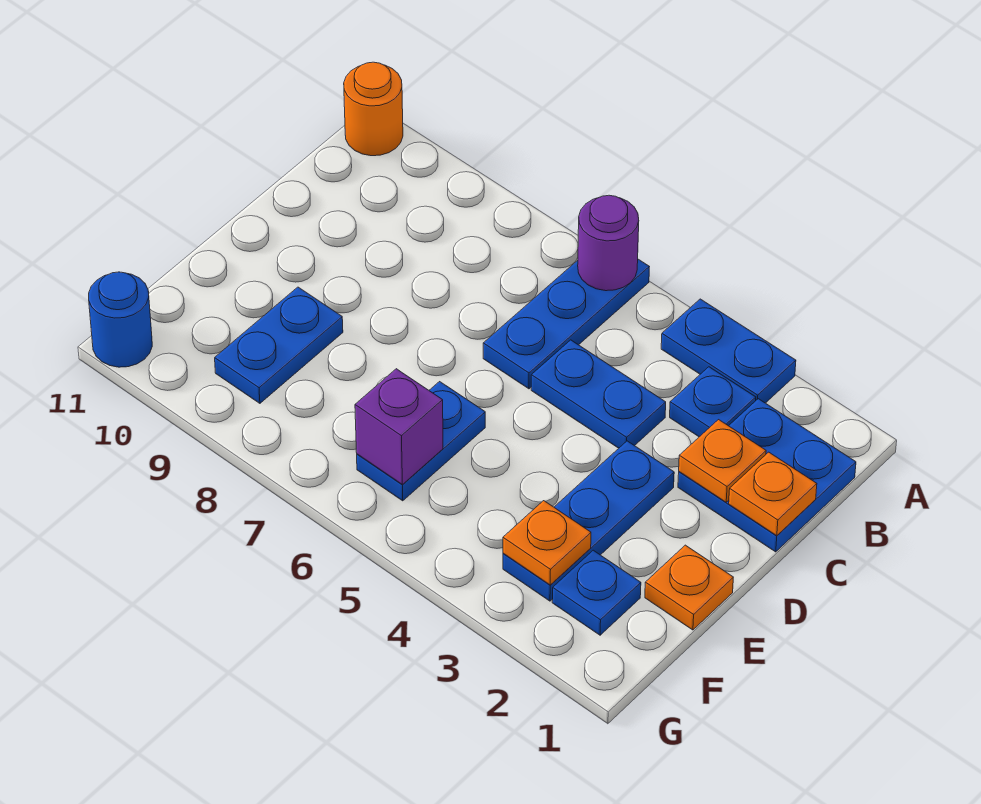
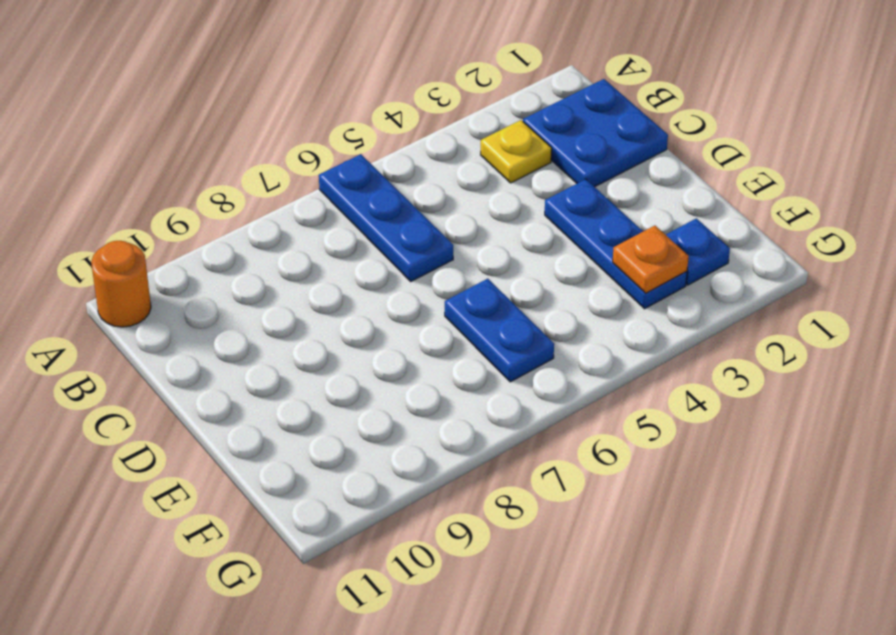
yellow plate B3 level 1 -> blue plate B3 level 1
none -> blue plate A3:A4 level 1
none -> blue plate C4:C5 level 1
none -> orange plate E1 level 1

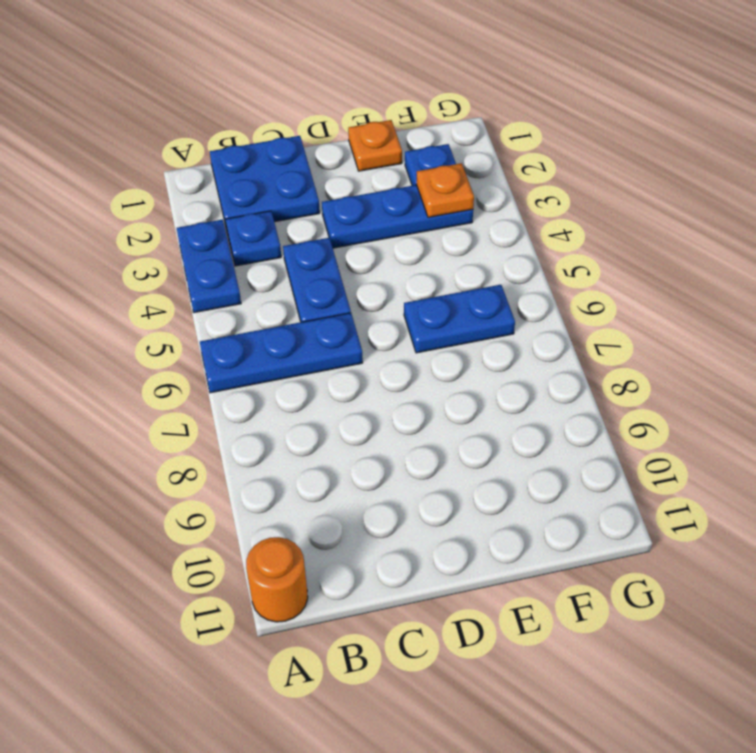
none -> blue plate E9:F9 level 1
none -> blue round brick G11 level 1
none -> purple round brick A6 level 2

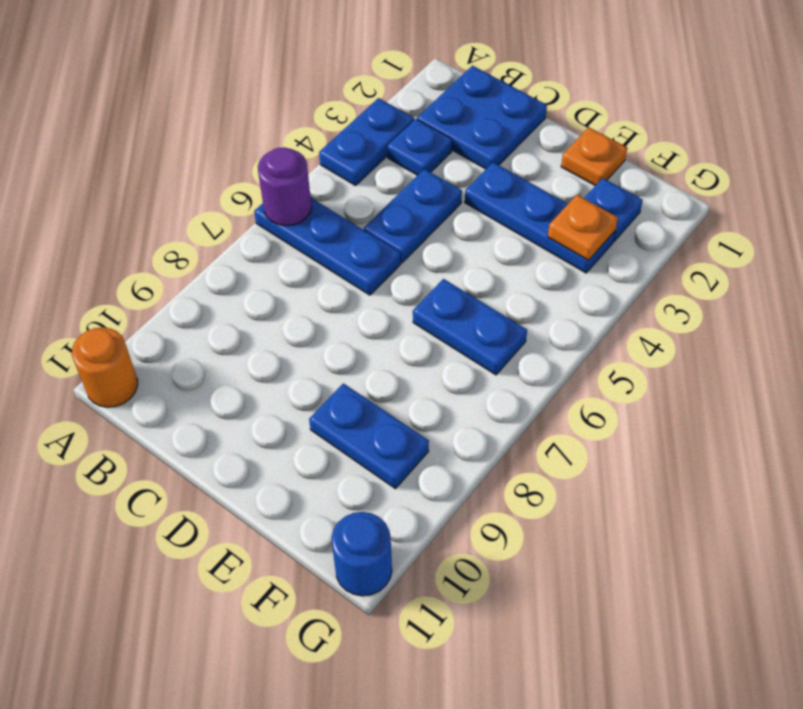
none -> orange plate C1 level 2
none -> orange plate C2 level 2
none -> purple brick F6 level 2

